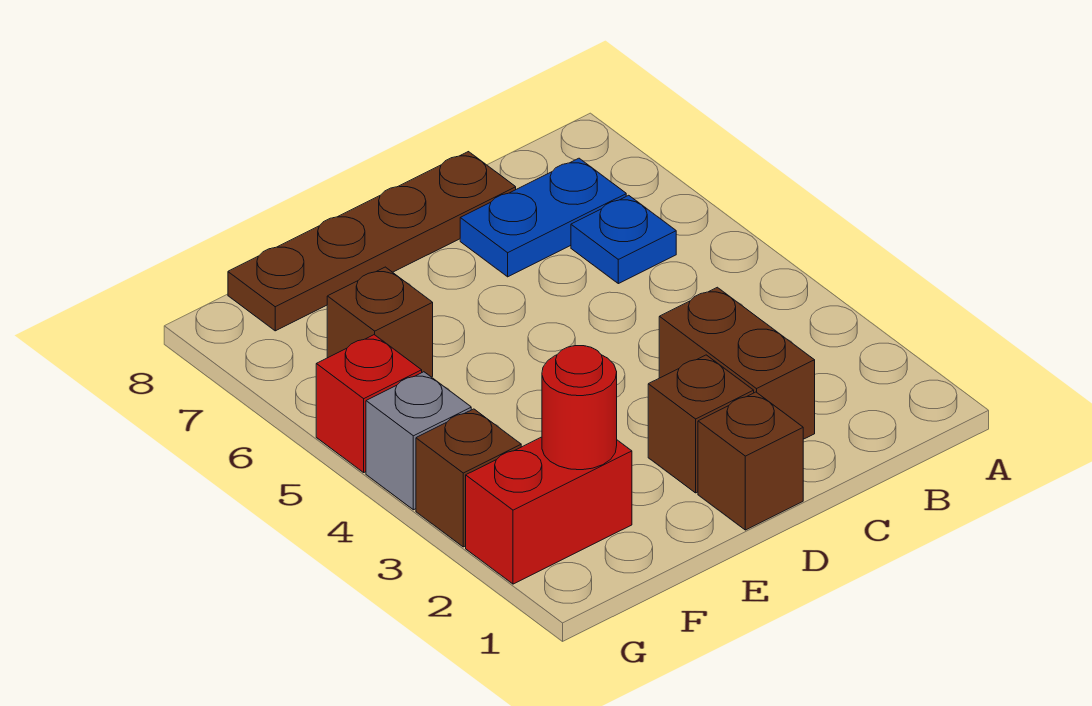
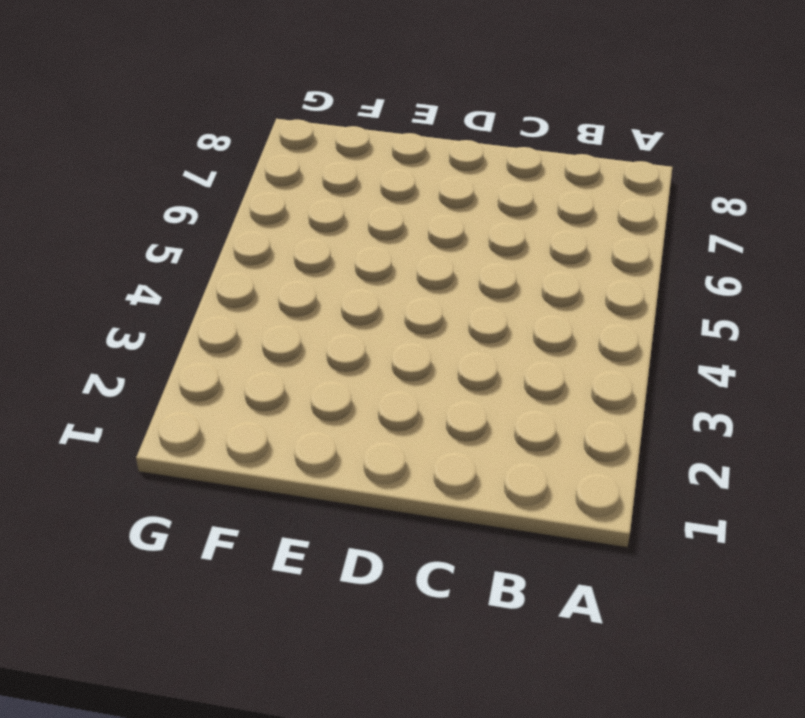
none -> blue plate B6 level 1
none -> blue plate B7:C7 level 1
none -> brown brick C2:C3 level 1

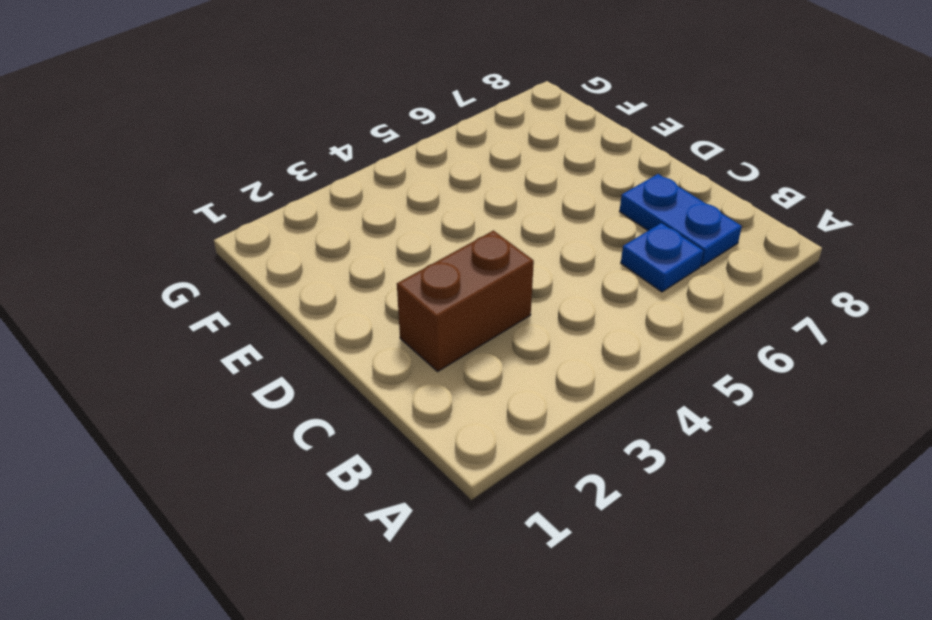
none -> brown plate C8:F8 level 1
none -> brown brick D1 level 1
none -> brown brick D2 level 1

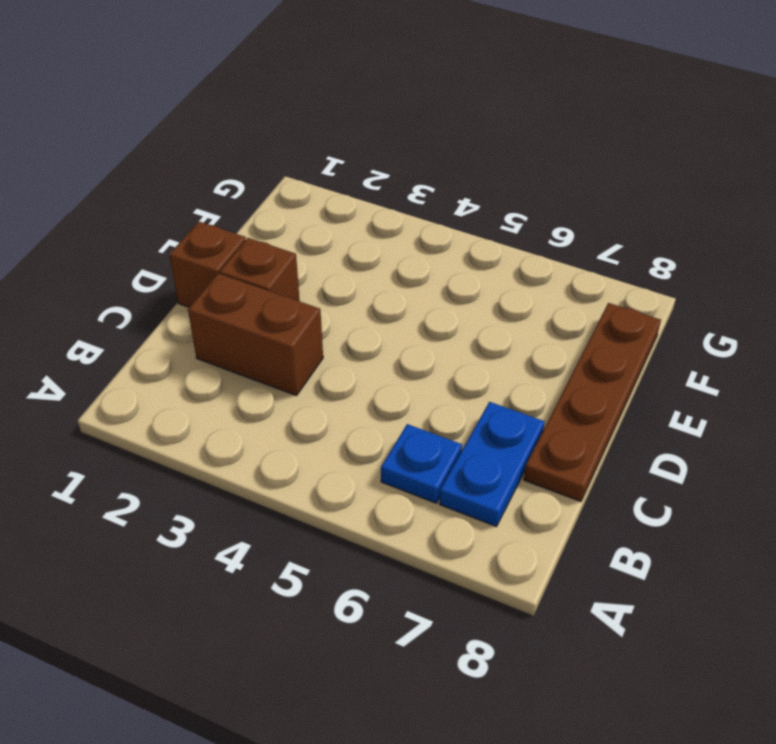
none -> red brick F2:G2 level 1
none -> brown brick F6 level 1
none -> brown brick G3 level 1

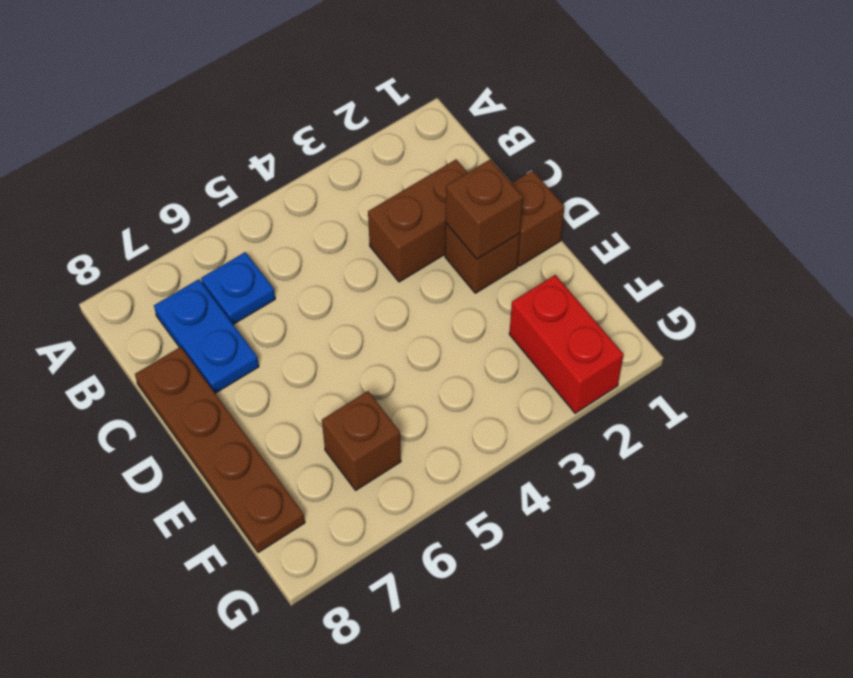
brown brick D2 level 2 -> brown brick G3 level 1
none -> grey brick G4 level 1
none -> red brick G5 level 1
none -> red round brick F2 level 2

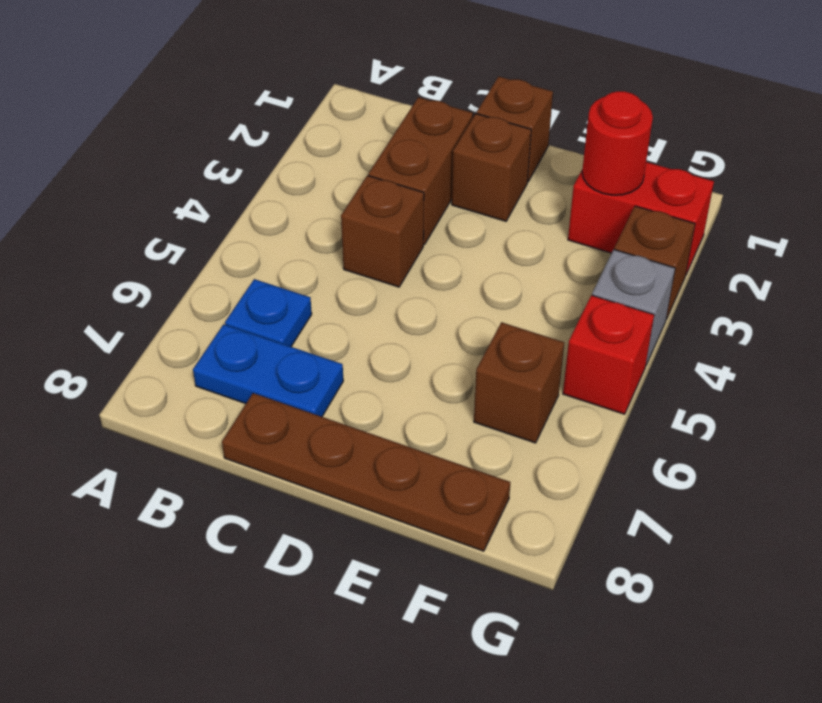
brown brick C4 level 1 -> none

